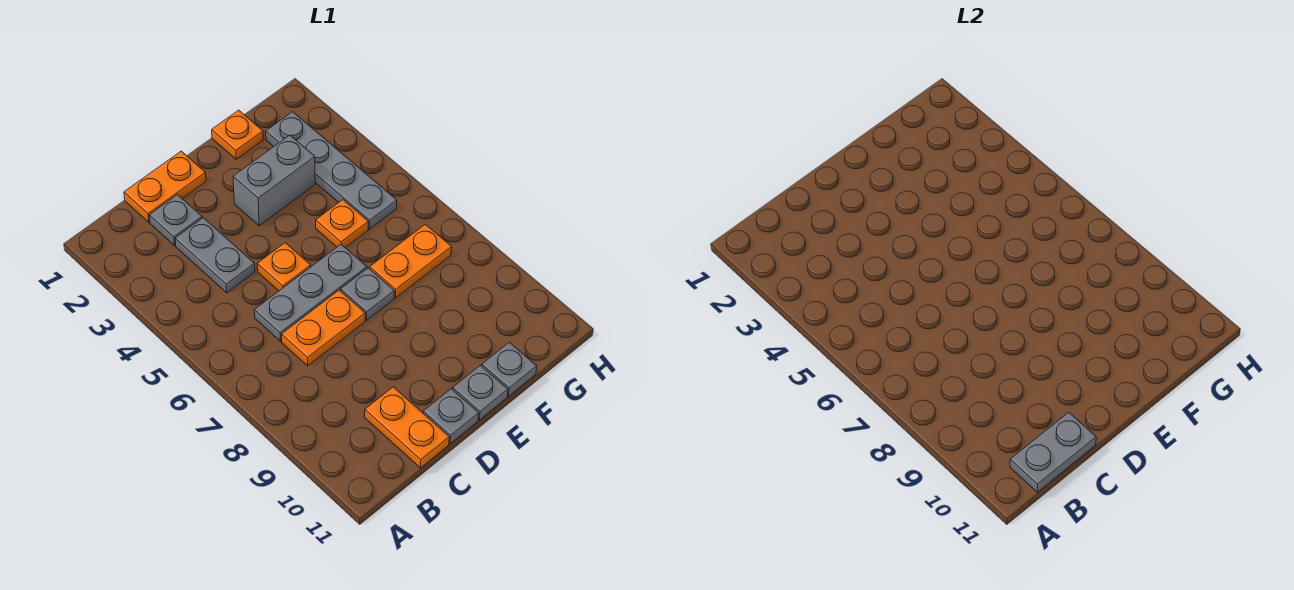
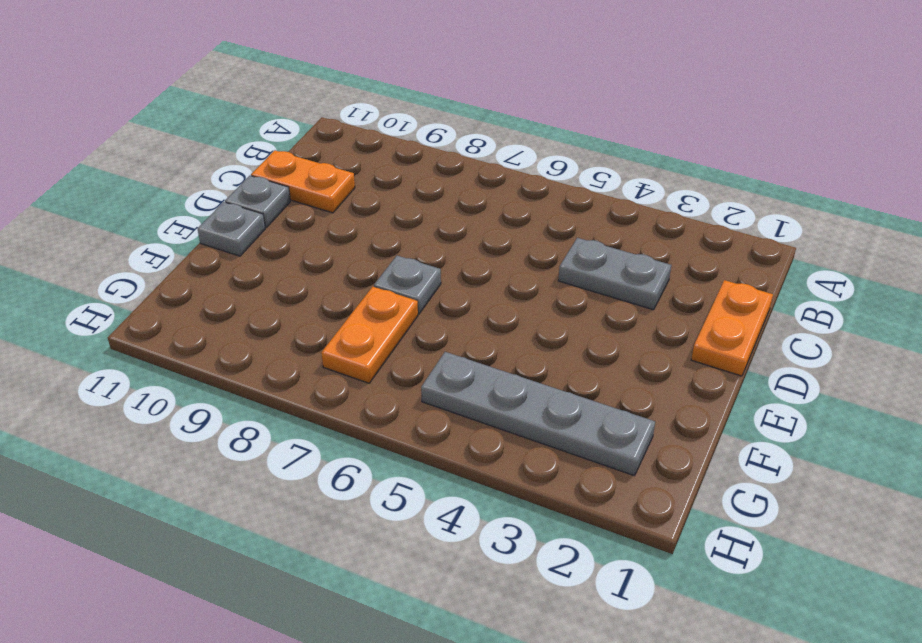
none -> grey plate C2 level 1
none -> grey plate C6:E6 level 1
none -> orange plate C7:D7 level 1

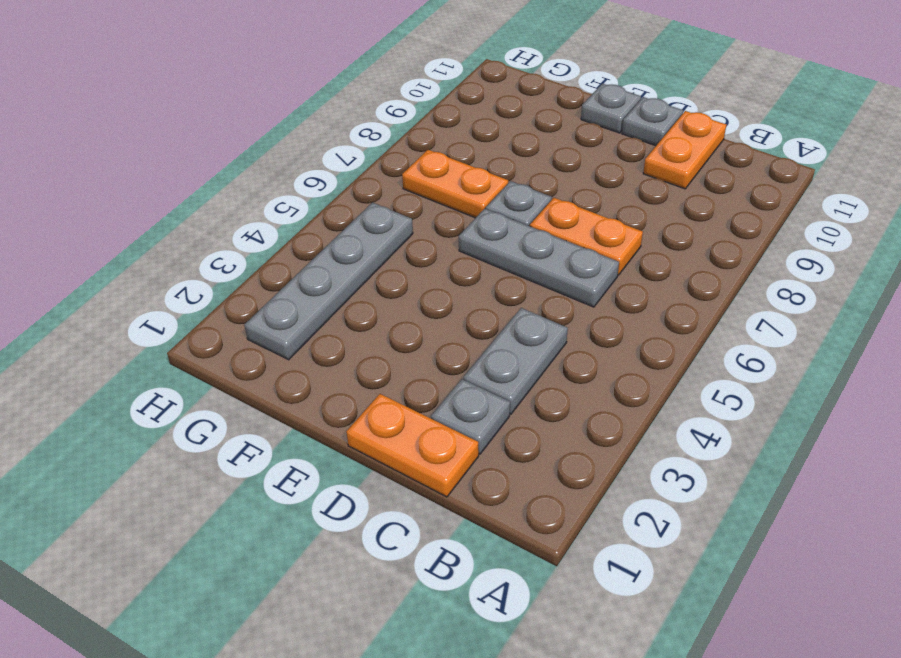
none -> orange plate D5 level 1
none -> grey brick E3:F3 level 1
none -> orange plate F1 level 1

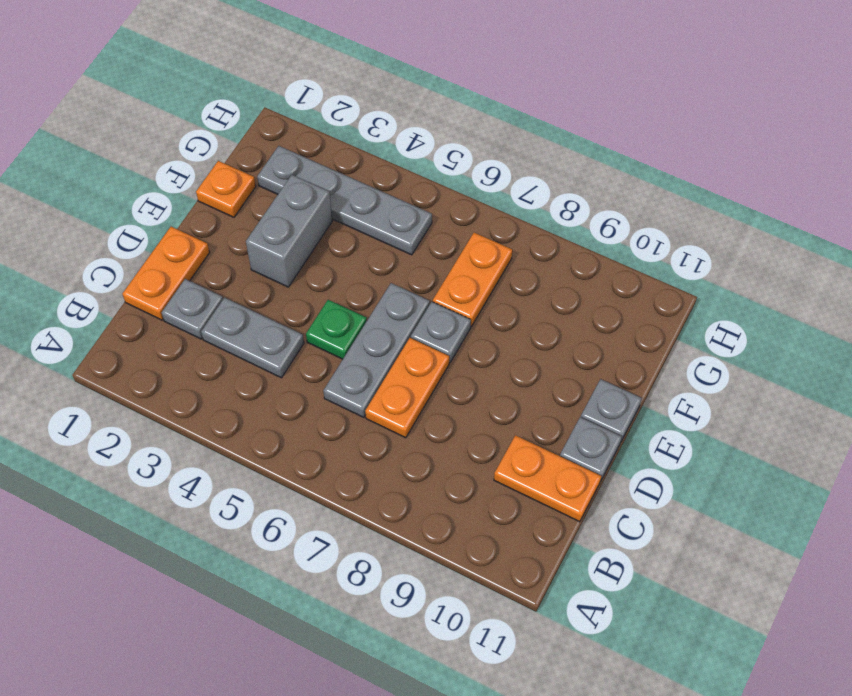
green plate D5 level 1 -> orange plate D5 level 1
none -> orange plate F5 level 1
none -> grey plate F11 level 1
none -> grey plate B11:C11 level 2

